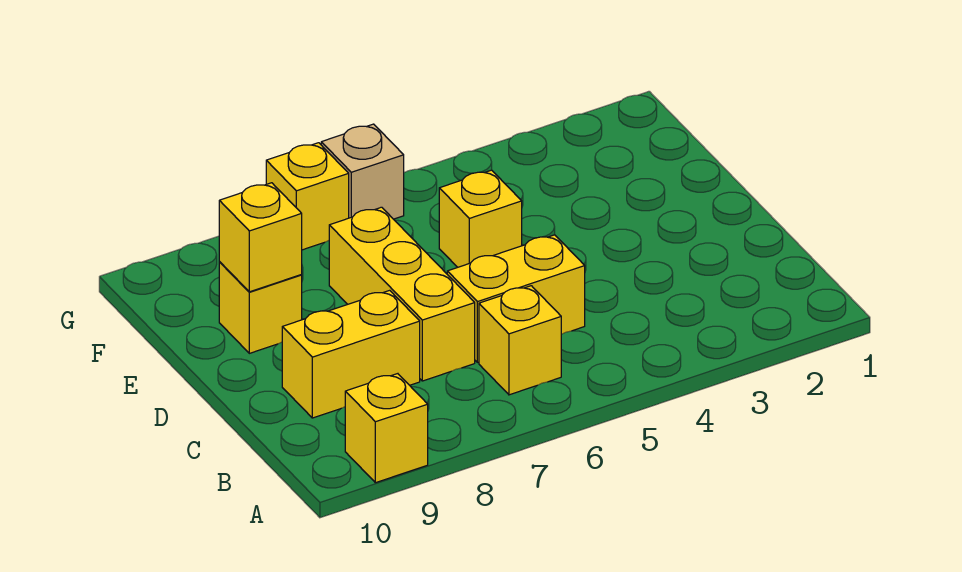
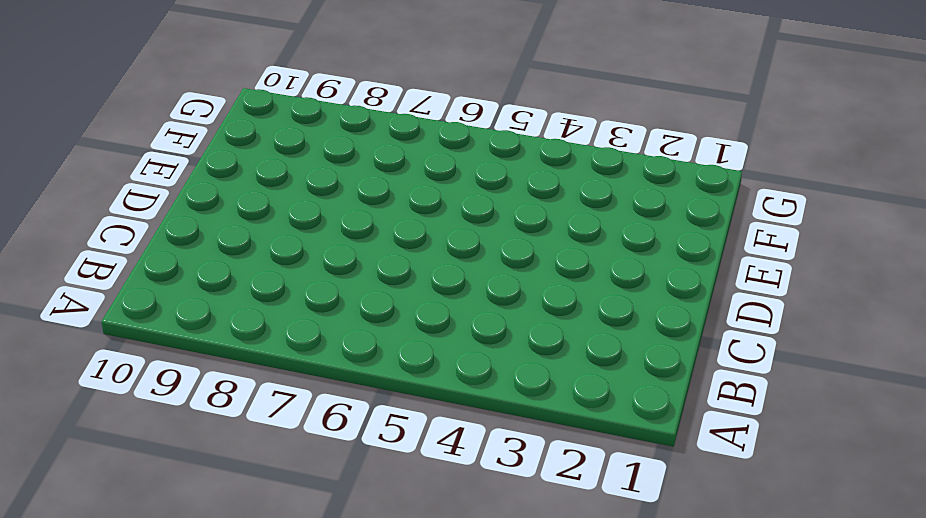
none -> yellow brick A9 level 1
none -> yellow brick B6 level 1

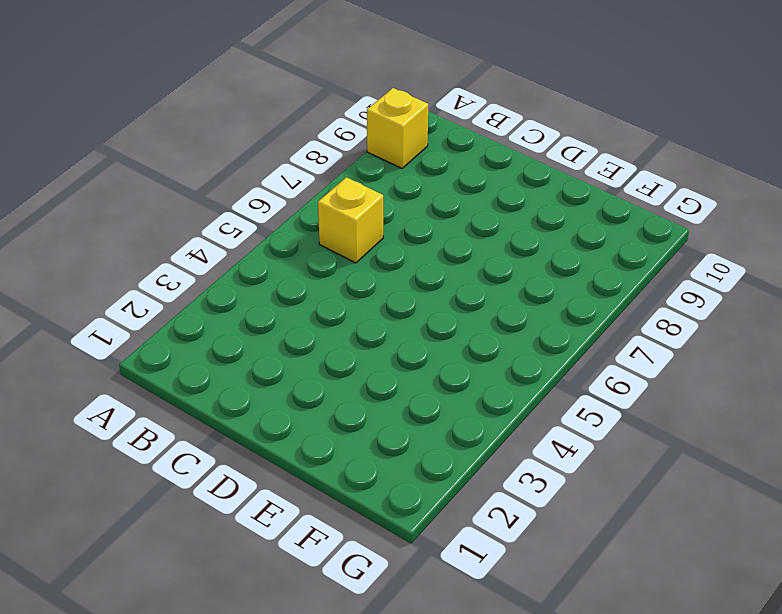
none -> yellow brick C5:C6 level 1
none -> yellow brick C7:E7 level 1

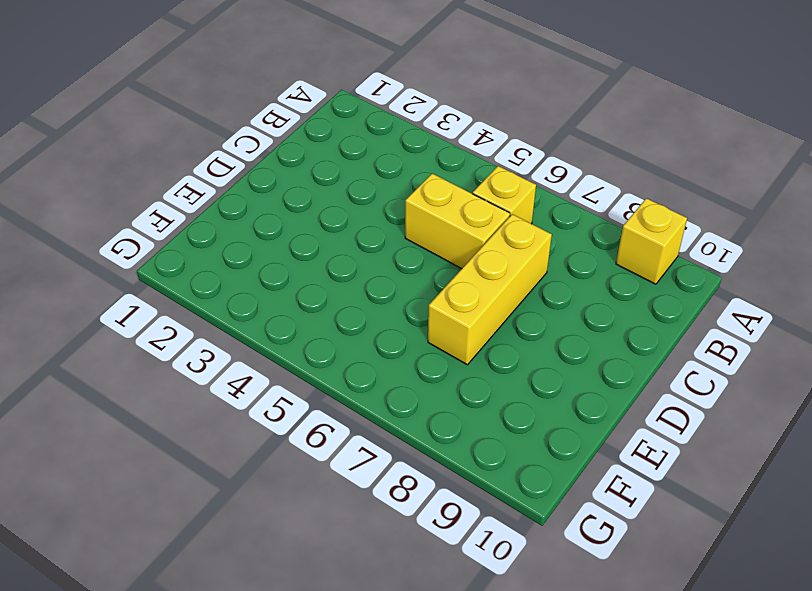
none -> yellow brick C8:C9 level 1
none -> yellow brick E5 level 1

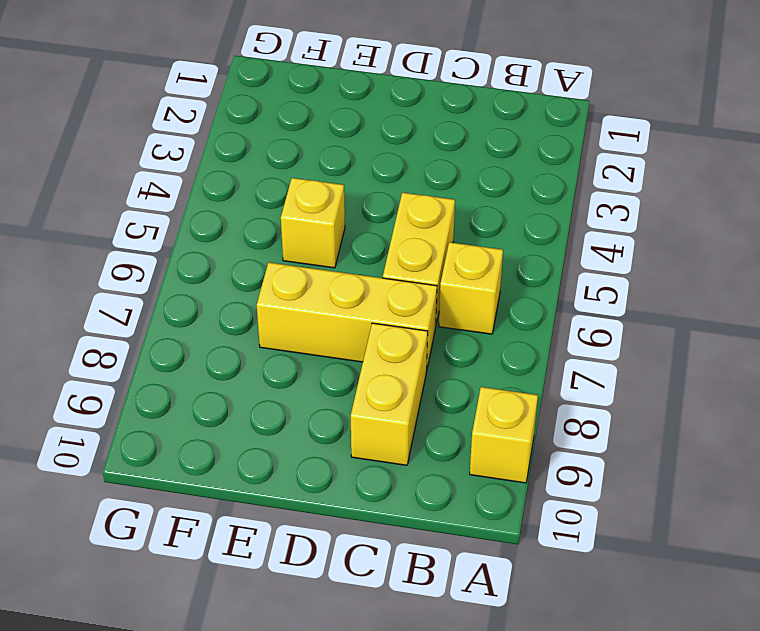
none -> yellow brick E9 level 1
none -> tan brick G6 level 1

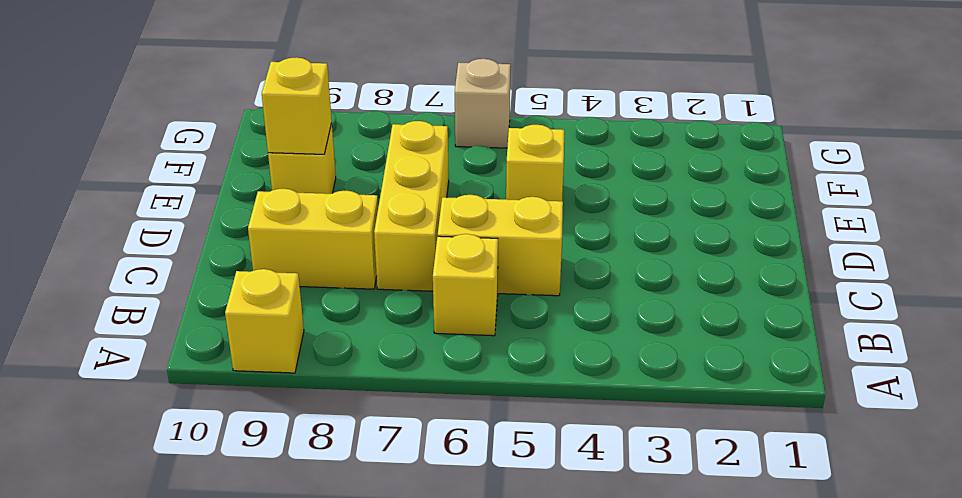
none -> yellow brick G7 level 1

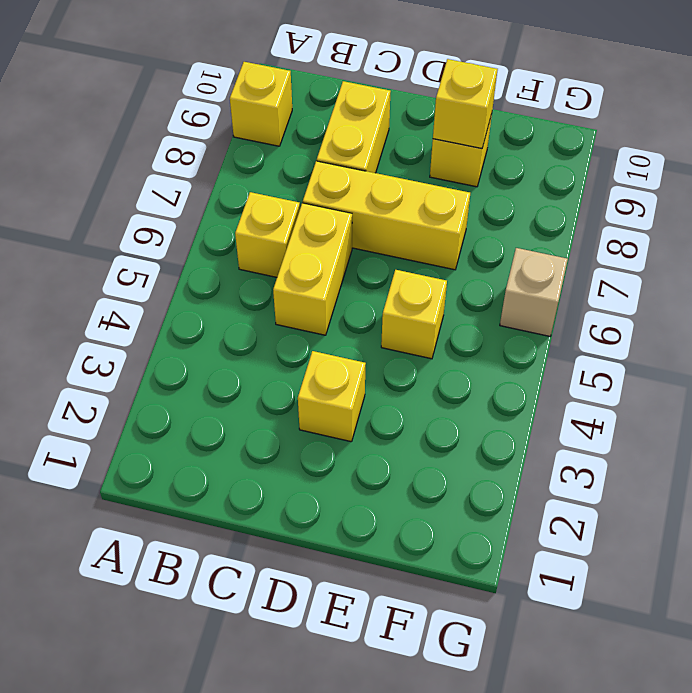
yellow brick D3 level 1 -> yellow brick G7 level 1

